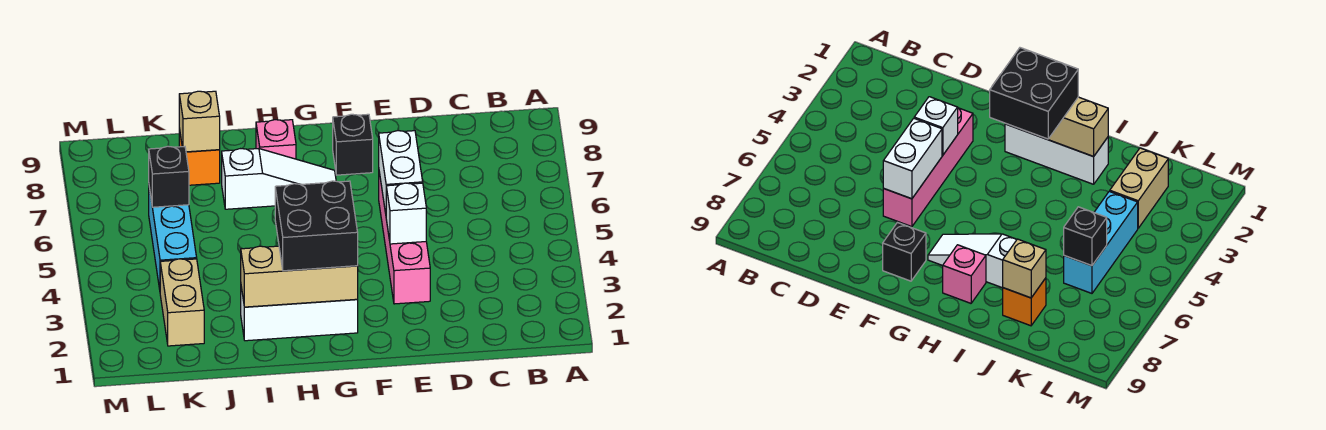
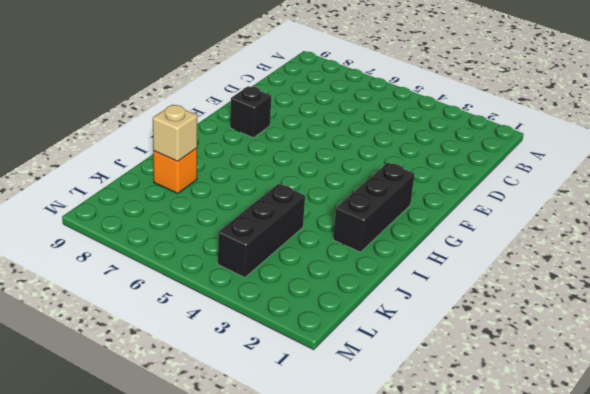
black brick G2:I2 level 1 -> white brick G2:I2 level 1
black brick J4:L4 level 1 -> cyan brick K4:K6 level 1
none -> pink brick E3:E6 level 1
none -> white slope G7:I7 level 1 top I
none -> pink brick H8 level 1

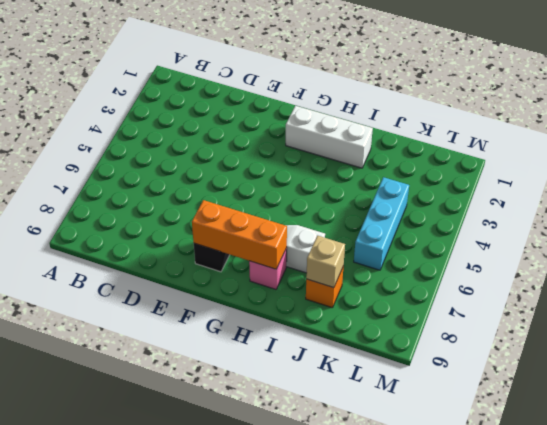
orange brick F8:H8 level 2 -> none
none -> pink brick E3:E6 level 1
none -> tan brick K2:K3 level 1
none -> white brick E4 level 2

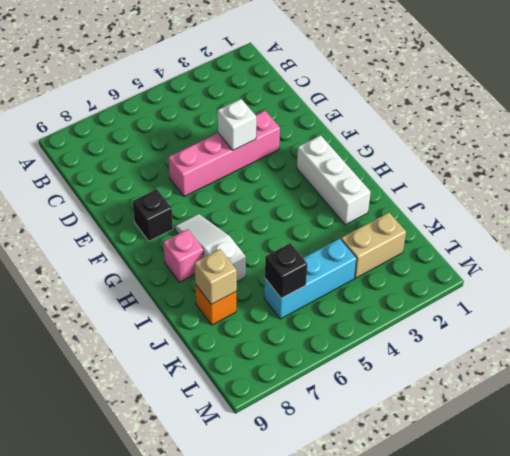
none -> white brick E5:E6 level 2
none -> tan brick G2:I2 level 2
none -> black brick G2:H3 level 3

